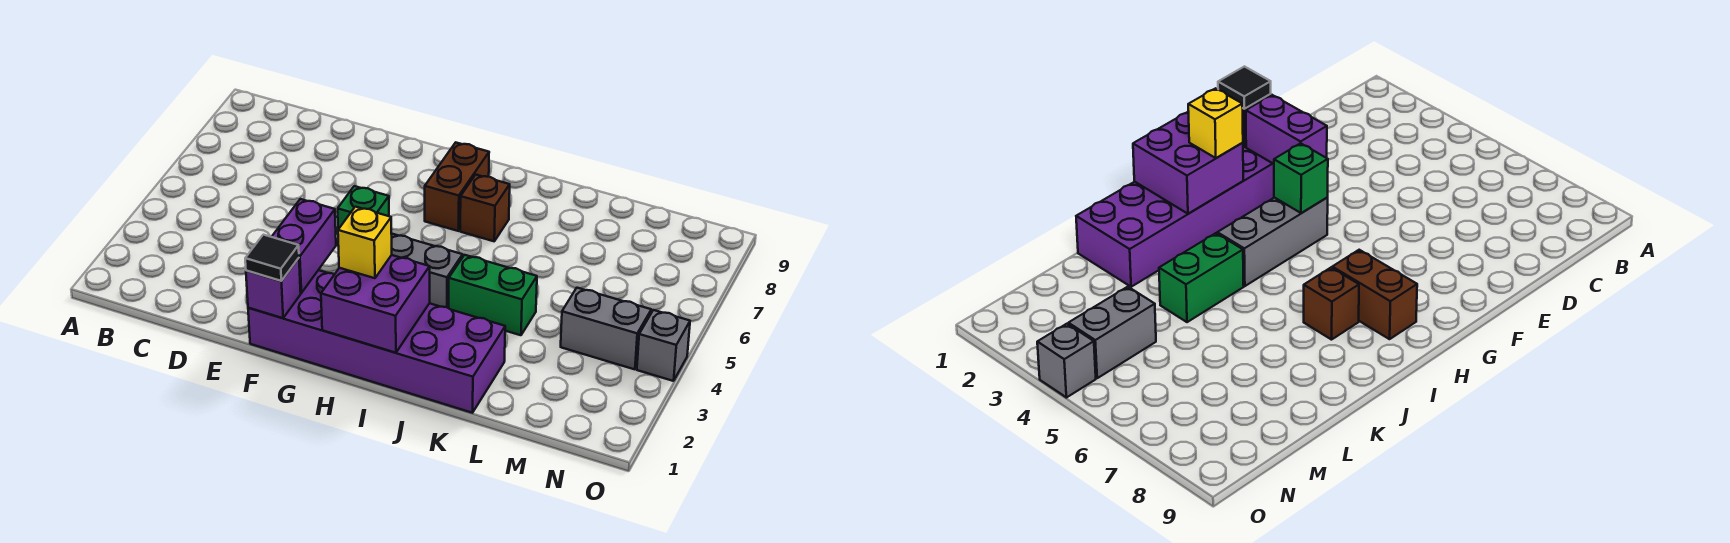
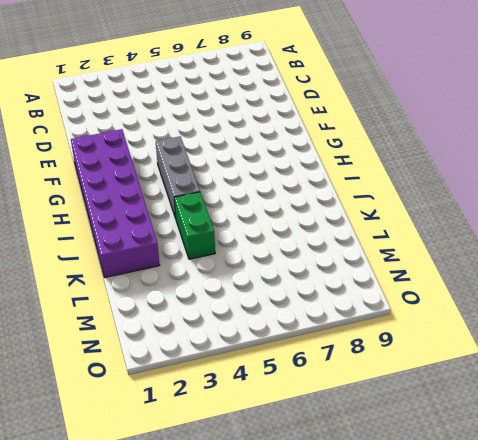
none -> brown brick H7:H8 level 1
none -> brown brick I7 level 1
none -> grey brick M4:N4 level 1

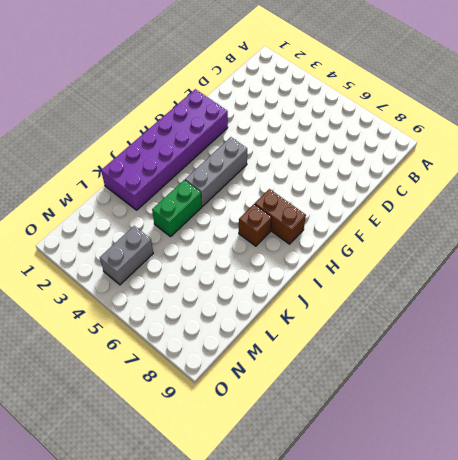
none -> grey brick O4 level 1
none -> purple brick F1 level 2
none -> purple brick F2:F3 level 2

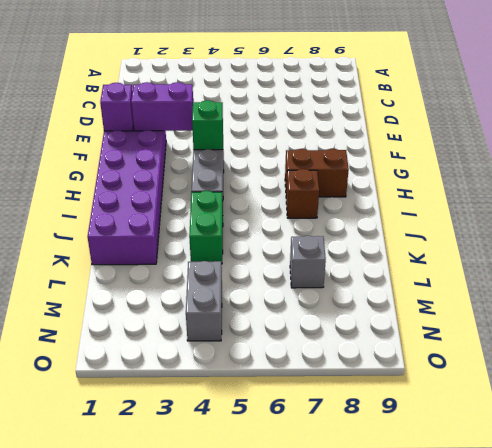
grey brick L7 level 1 -> grey brick O4 level 1
none -> purple brick H1:I2 level 2
none -> black tile F1 level 3
none -> yellow brick H2 level 3

